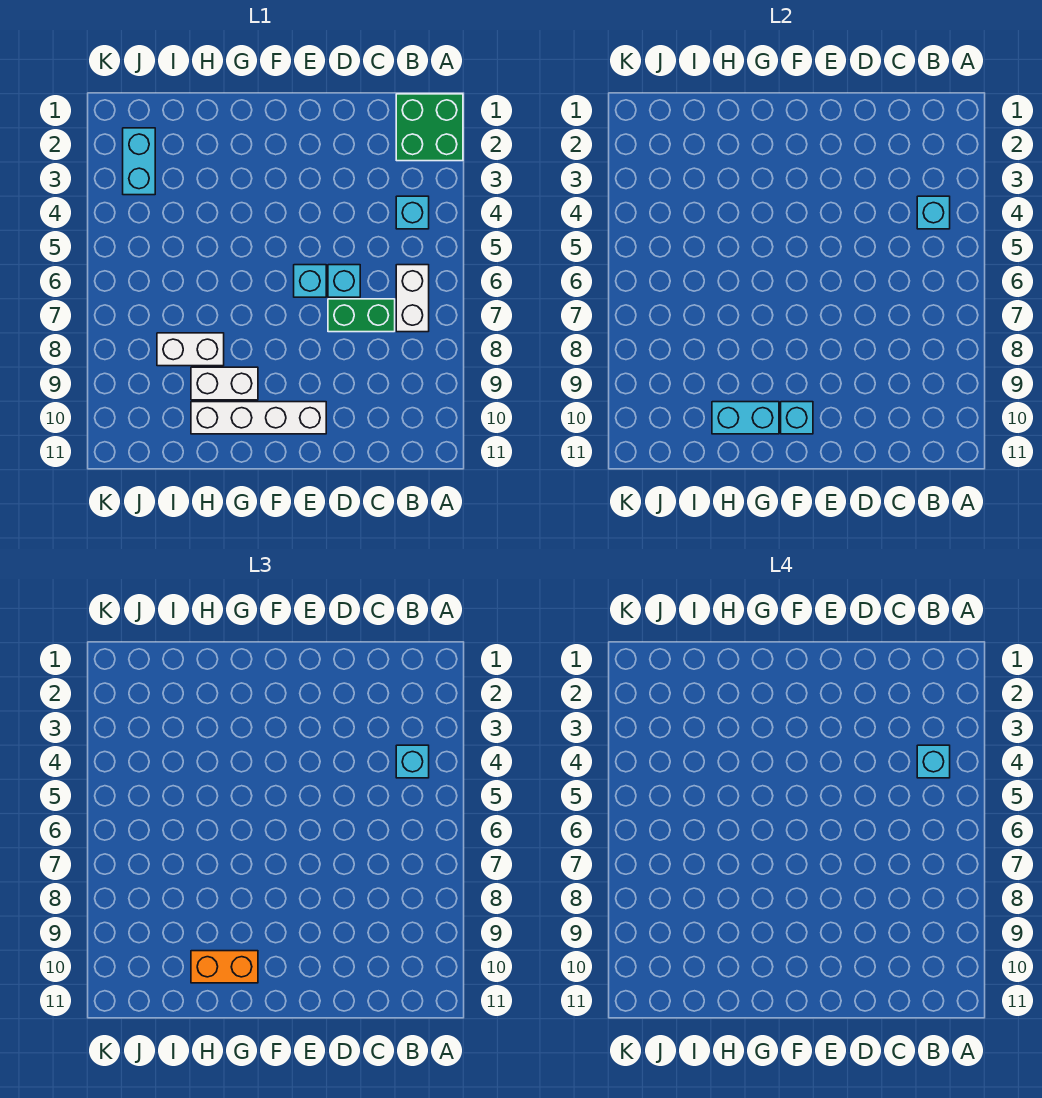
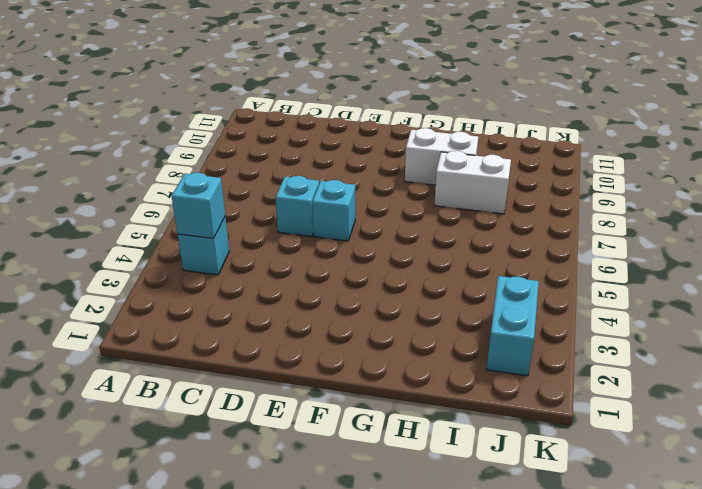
none -> green brick A1:B2 level 1
none -> white brick B6:B7 level 1
none -> green brick C7:D7 level 1

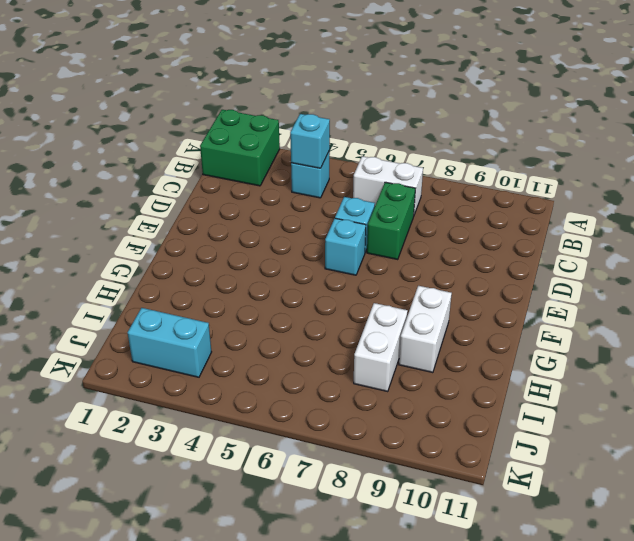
none -> white brick E10:H10 level 1
none -> cyan brick F10 level 2
none -> cyan brick G10:H10 level 2

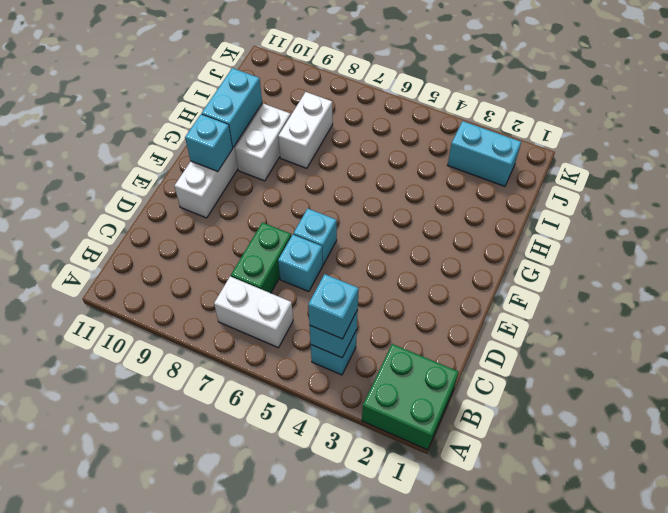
none -> orange brick G10:H10 level 3
none -> cyan brick B4 level 4

